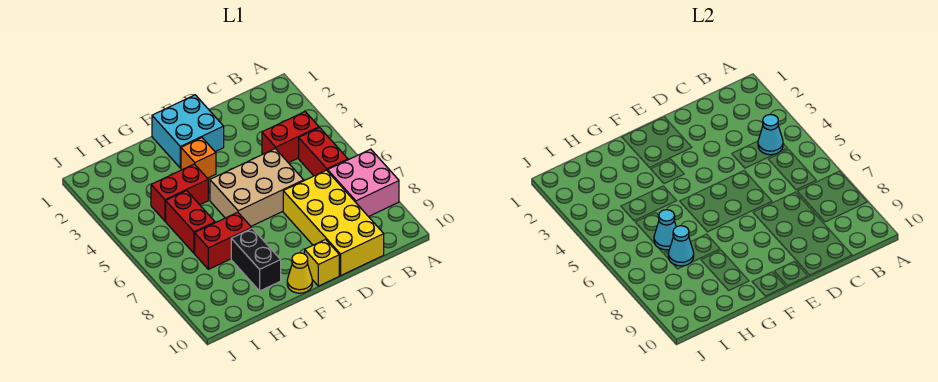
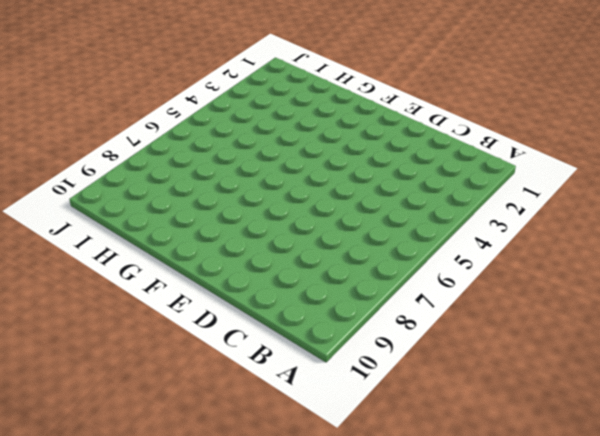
none -> pink brick A7:B8 level 1
none -> red brick B4:C4 level 1
none -> red brick B5:B6 level 1

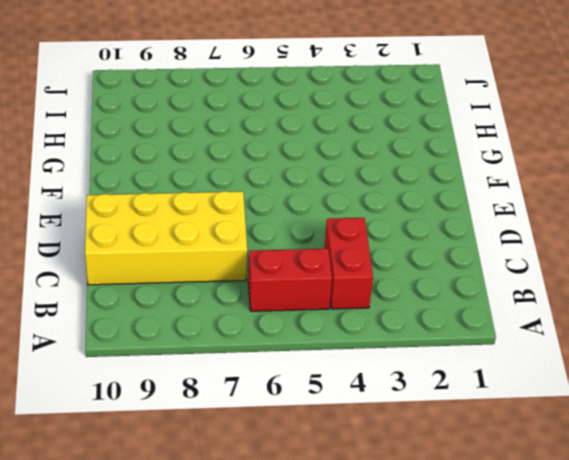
none -> pink brick A7:B8 level 1
none -> tan brick D5:F6 level 1
none -> cyan brick E1:F2 level 1

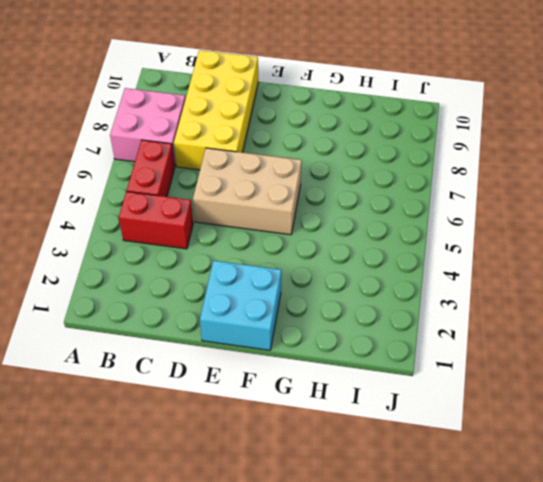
none -> yellow brick E10 level 1
none -> orange brick F3 level 1
none -> yellow cone F10 level 1

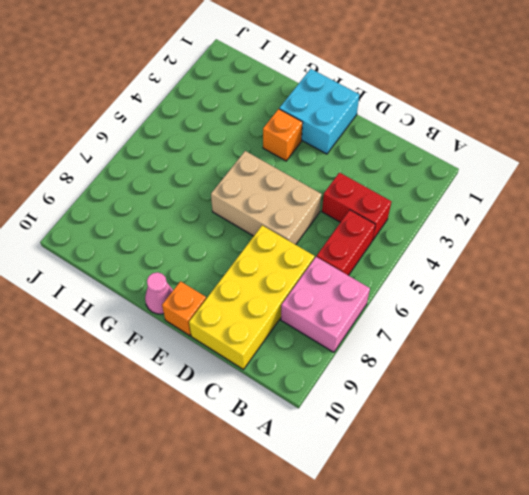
orange brick E10 level 1 -> yellow brick E10 level 1
pink cone F10 level 1 -> yellow cone F10 level 1
none -> red brick G4:H4 level 1
none -> red brick G7:H7 level 1
none -> black brick G8:G9 level 1

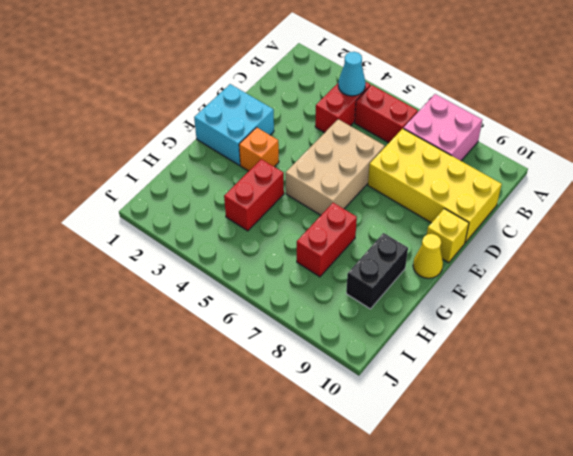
black brick G9:H9 level 1 -> black brick G8:G9 level 1
none -> red brick H5:H6 level 1
none -> cyan cone H6 level 2
none -> cyan cone H7 level 2

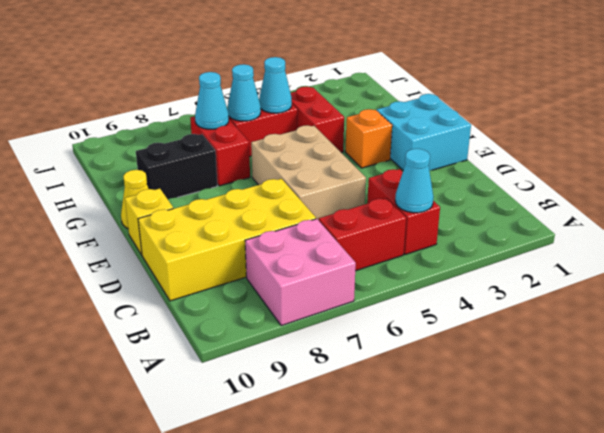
cyan cone H5 level 2 -> none

